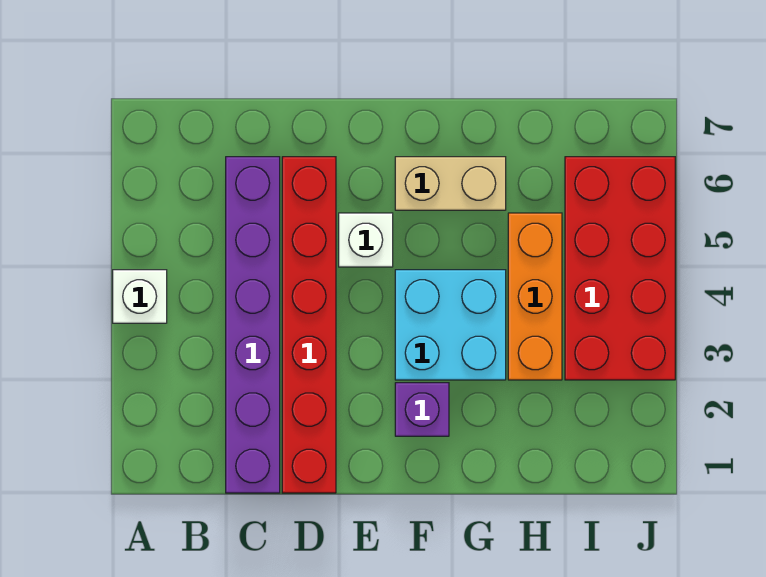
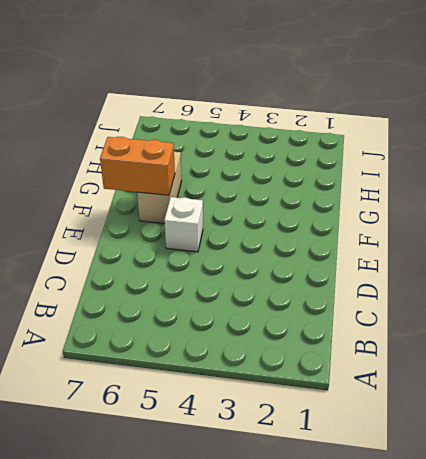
orange brick F6:F7 level 2 -> none
none -> white brick A4 level 1
none -> purple brick C1:C6 level 1

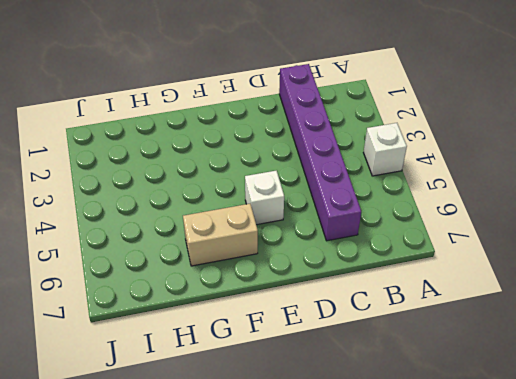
none -> red brick D1:D6 level 1
none -> purple brick F2 level 1

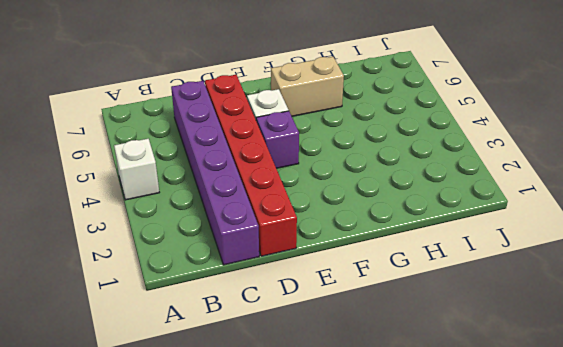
purple brick E4 level 1 -> purple brick F2 level 1
none -> cyan brick F3:G4 level 1
none -> orange brick H3:H5 level 1

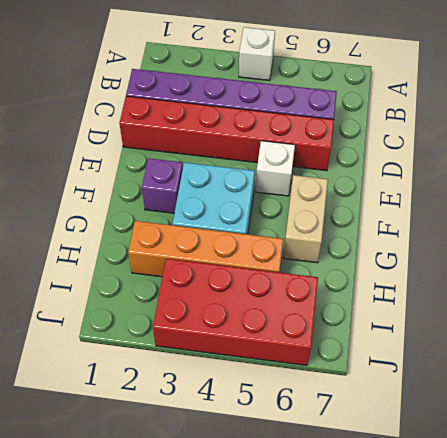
orange brick H2:H5 level 1 -> orange brick H3:H5 level 1

